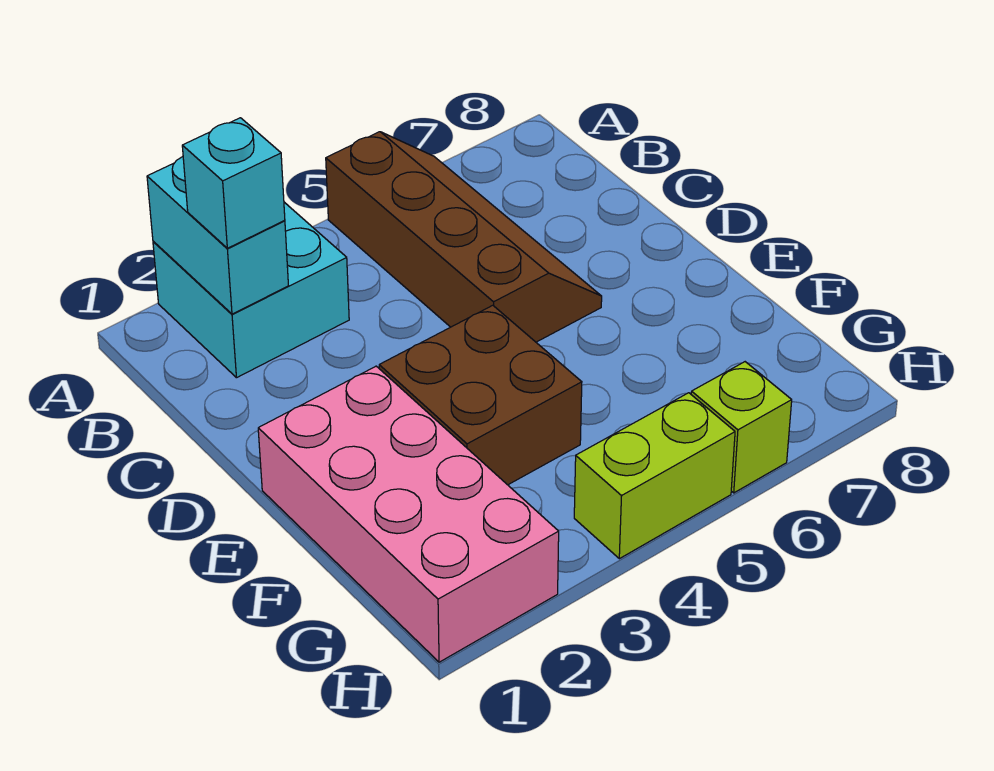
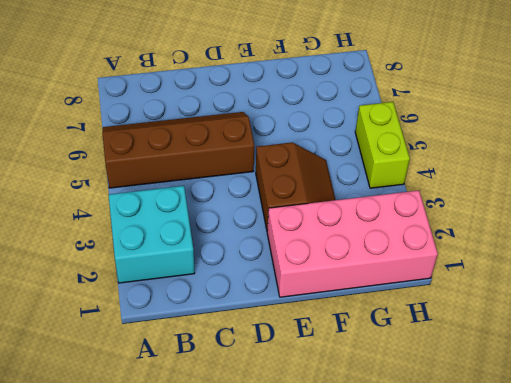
brown slope E3:F4 level 1 top E -> brown brick E3:F4 level 1
none -> lime brick H6 level 1
none -> cyan brick A2:B2 level 2

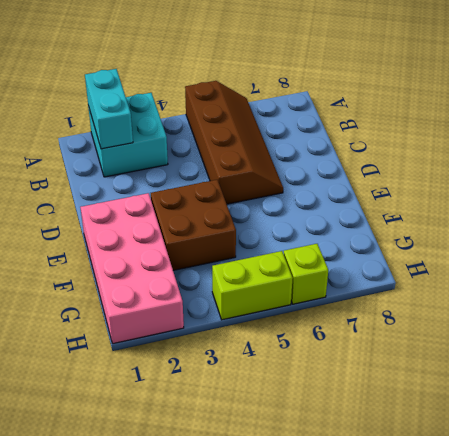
none -> cyan brick B2 level 3

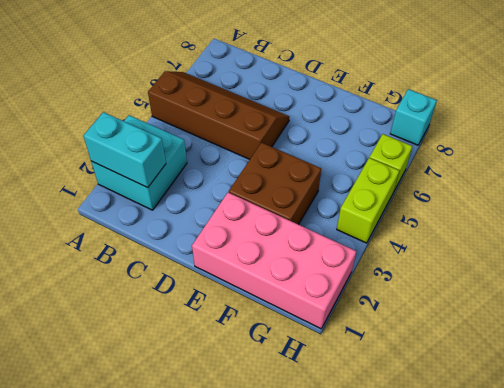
cyan brick H8 level 1 -> cyan brick B2 level 3

